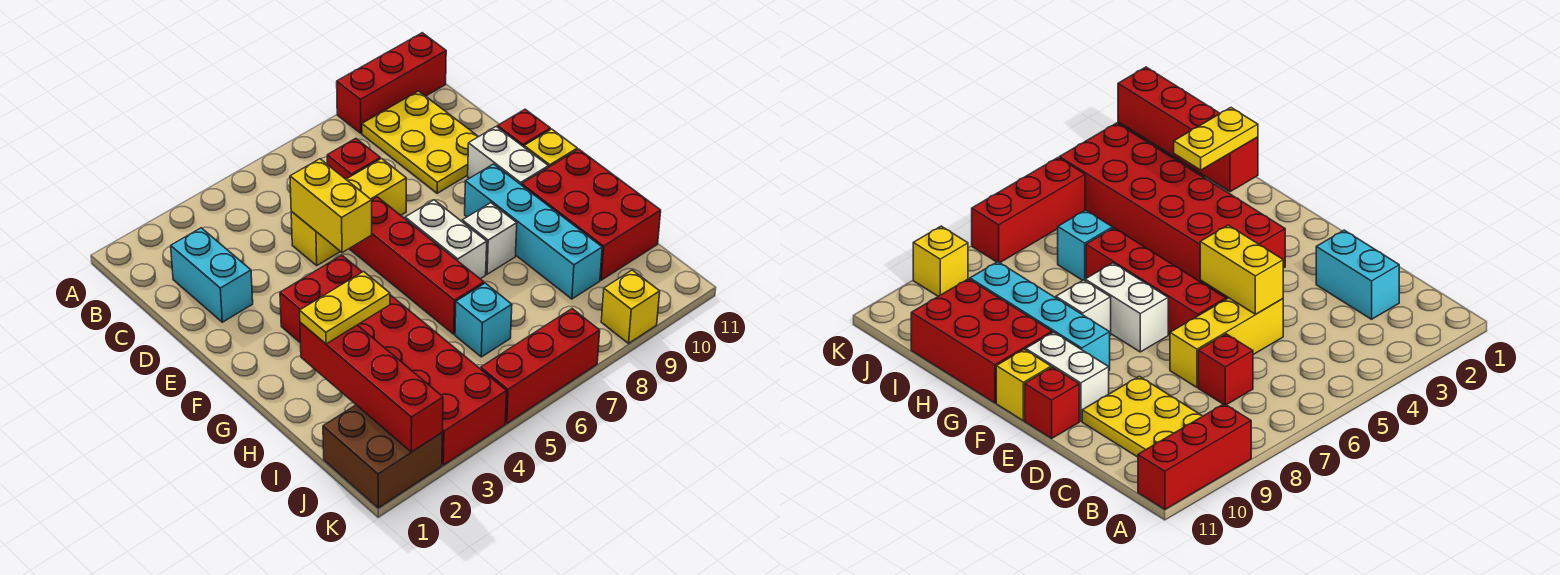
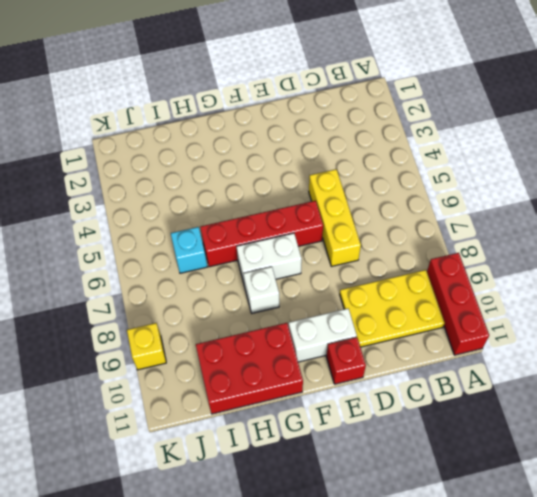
none -> cyan brick C2:D2 level 1
none -> red brick C7 level 1
none -> red brick F3:K4 level 1

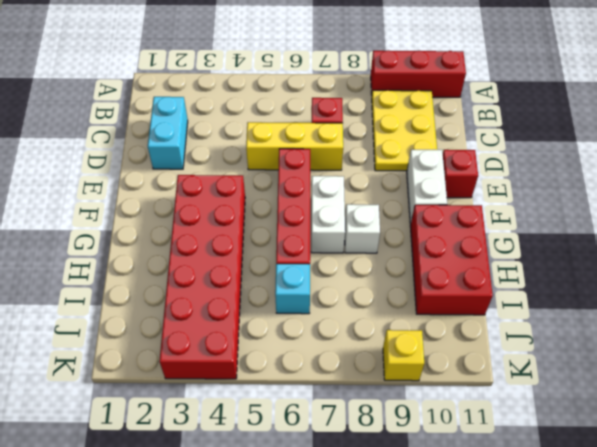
none -> cyan brick F9:I9 level 1
none -> yellow brick F11 level 1
none -> brown brick J1:K2 level 1

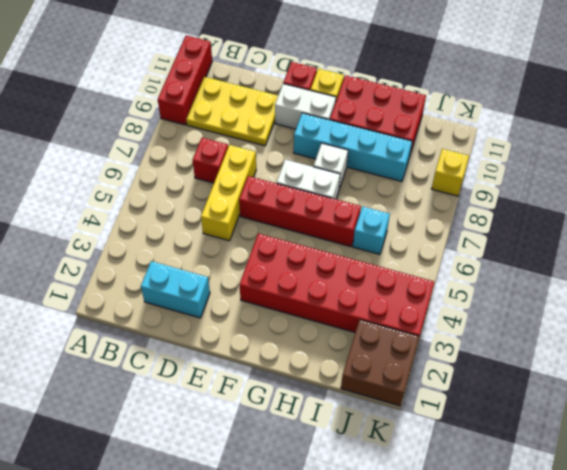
none -> red brick K5:K7 level 1
none -> yellow brick D5:E5 level 2
none -> red brick H2:K2 level 2

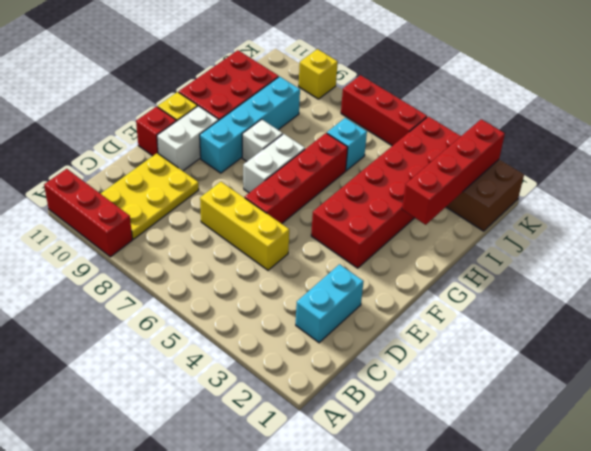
none -> red brick C7 level 1
none -> yellow brick D5:E5 level 2
none -> yellow plate H2:H3 level 3

